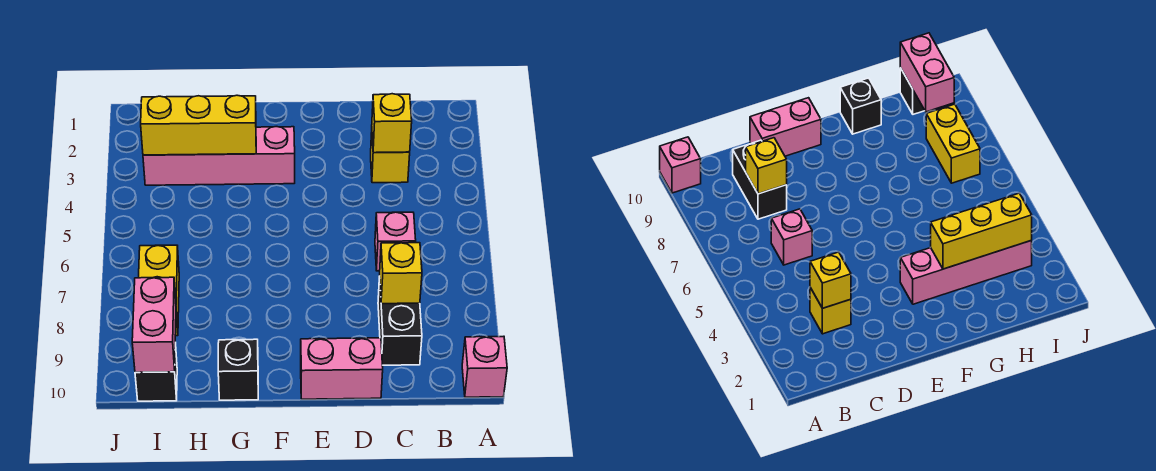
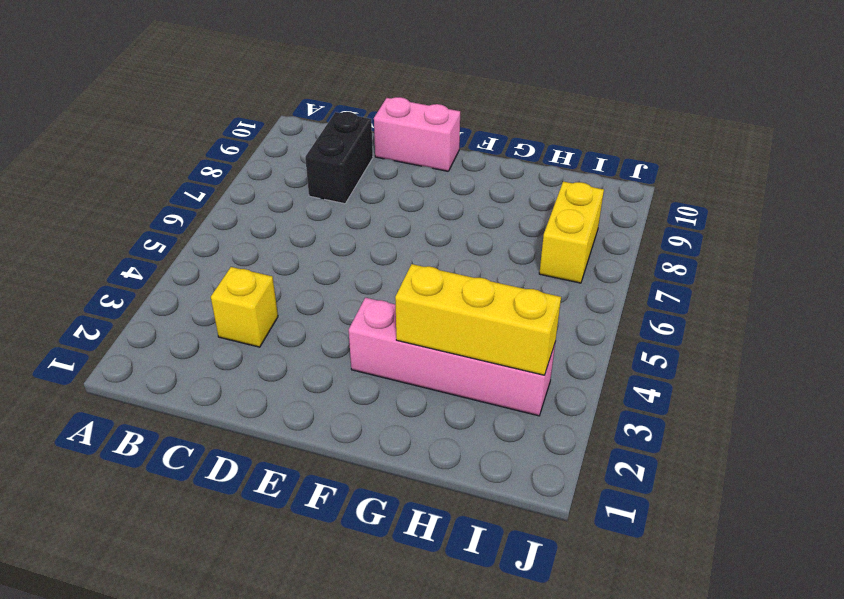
none -> pink brick A10 level 1
none -> pink brick C6 level 1
none -> black brick G10 level 1

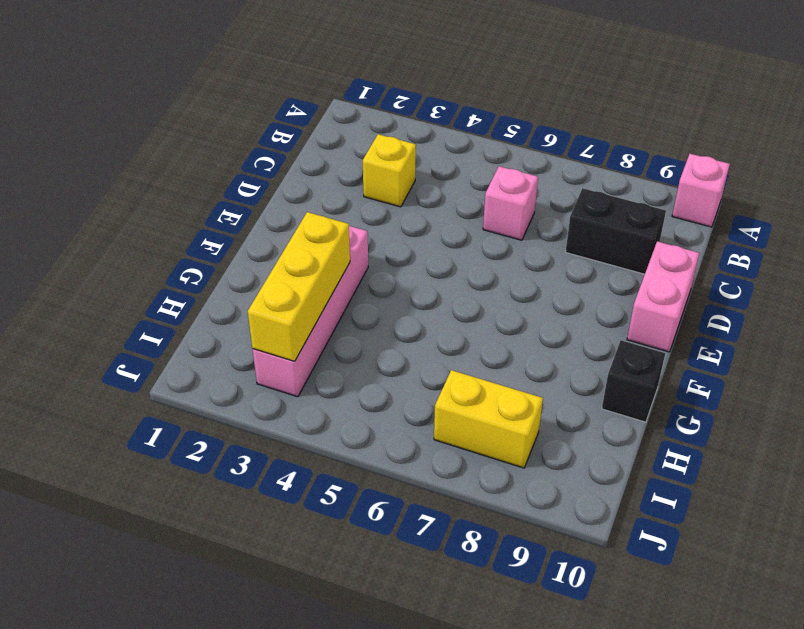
none -> black brick I10 level 1
none -> yellow brick C3 level 2
none -> yellow brick C8 level 2

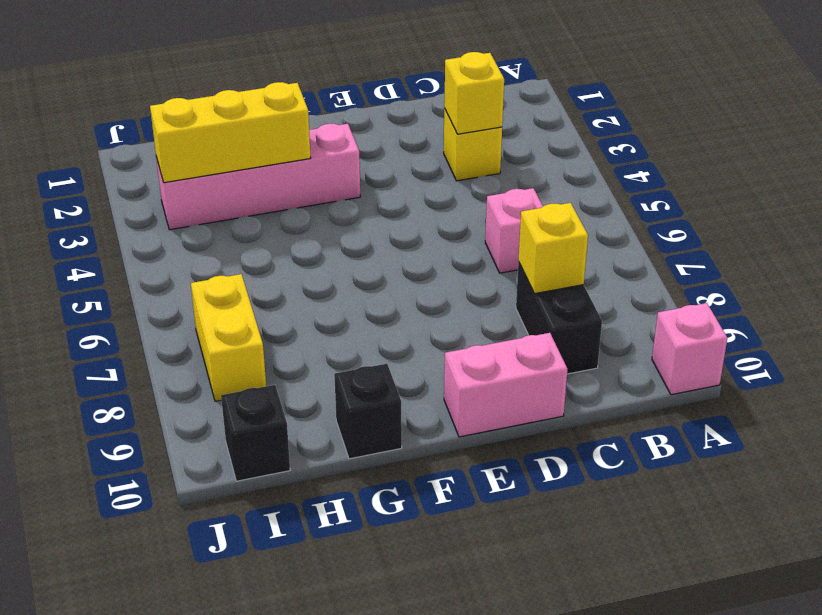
none -> pink brick I9:I10 level 2

